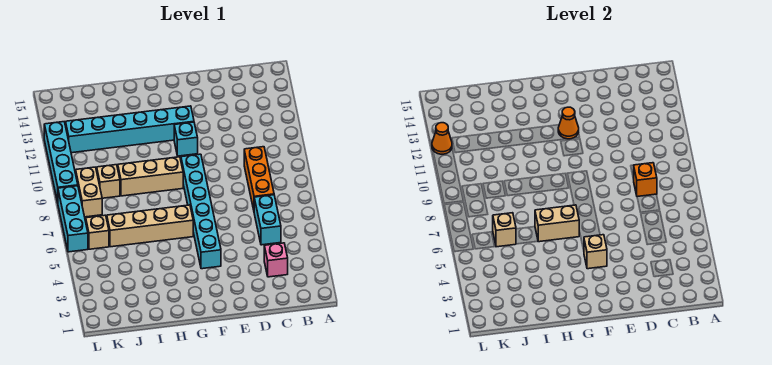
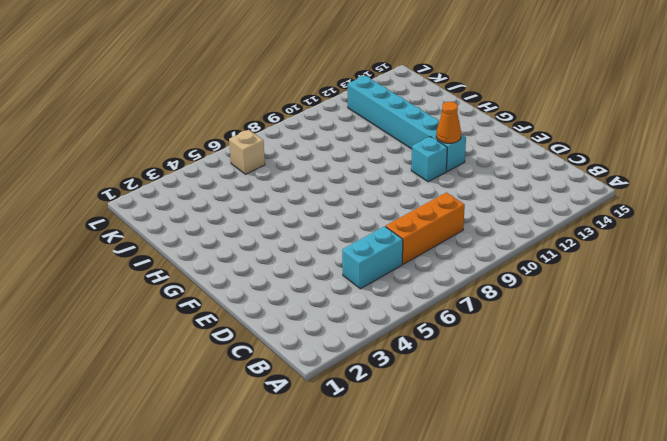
none -> pink brick C3 level 1
none -> cyan brick F4:F9 level 1
none -> tan brick G6:J6 level 1

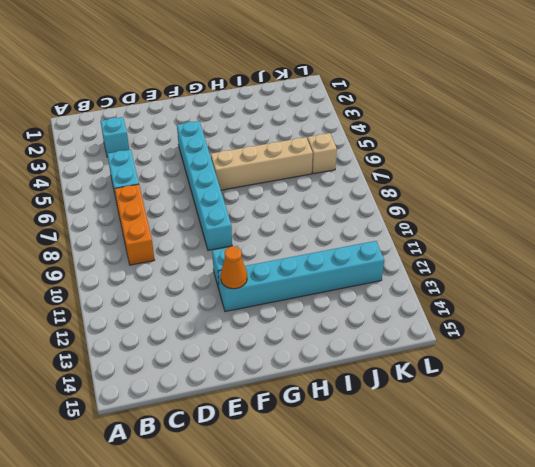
cyan brick C3 level 1 -> pink brick C3 level 1
none -> tan brick G9:I9 level 1
none -> tan brick J9 level 1
none -> tan brick K8:K9 level 1

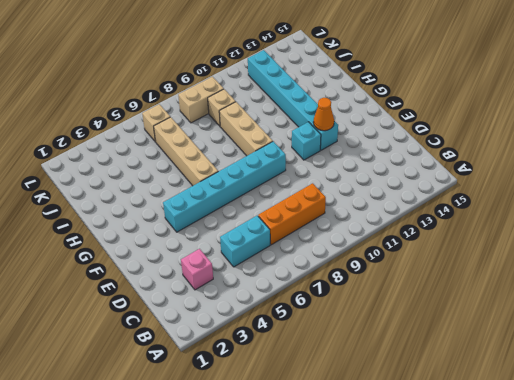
none -> cyan brick L6:L8 level 1
none -> cyan brick L9:L12 level 1
none -> orange brick C8 level 2

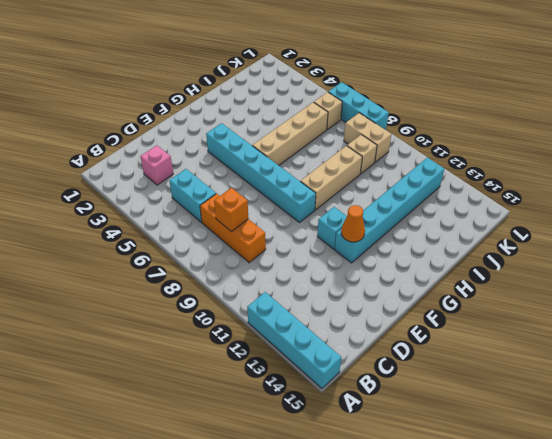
cyan brick A12:A15 level 1 -> cyan brick L9:L12 level 1
none -> tan brick F4 level 2
none -> tan brick G6:H6 level 2
none -> tan brick J6 level 2

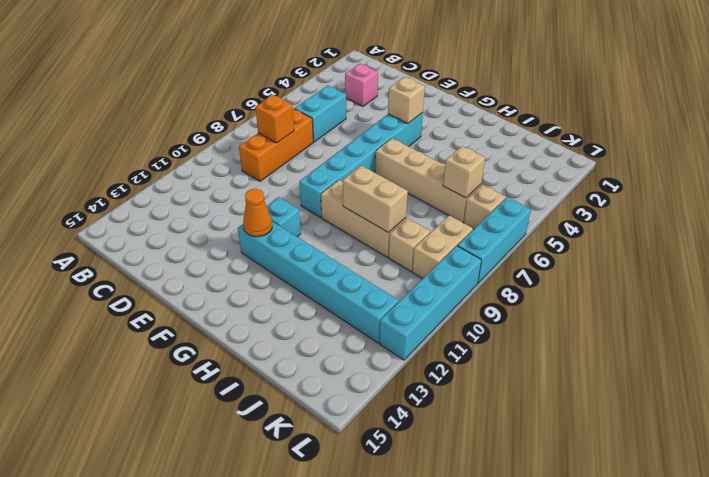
tan brick H9:I9 level 2 -> tan brick G6:H6 level 2
none -> orange cone L12 level 2

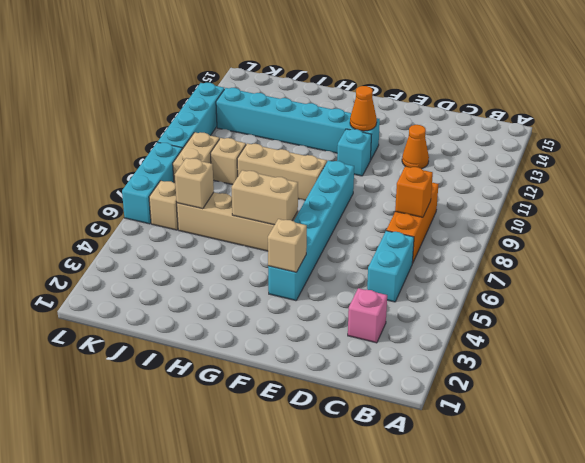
orange cone D12 level 1 -> orange cone L12 level 2

